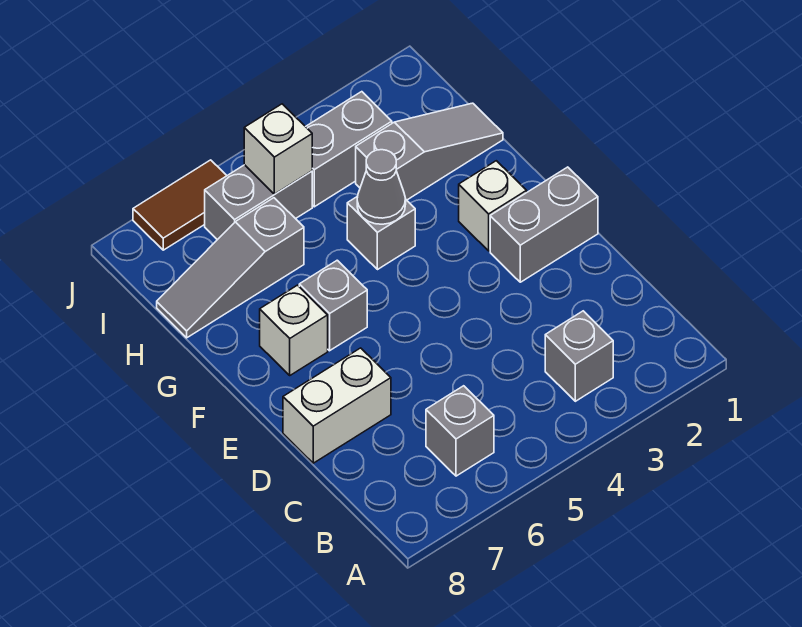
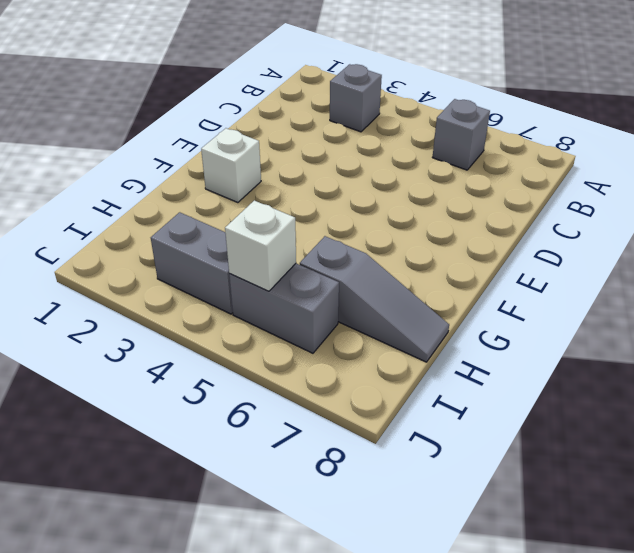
none -> white brick D7:D8 level 1
none -> grey brick E1:E2 level 1
none -> grey brick F6 level 1

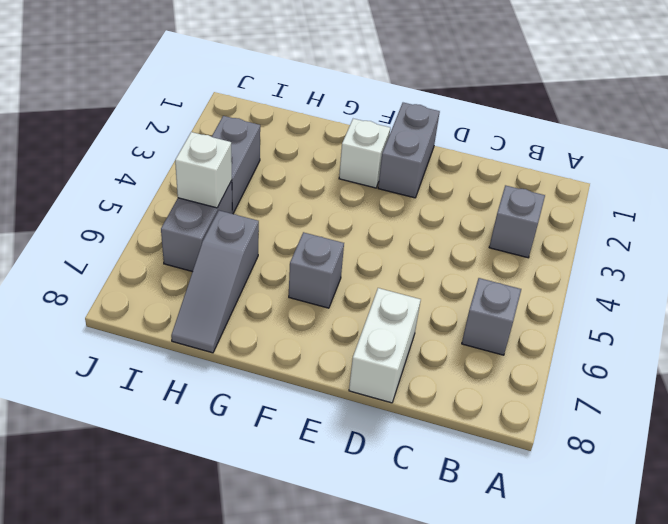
none -> white brick F7 level 1
none -> grey brick G4 level 1
none -> grey slope H1:H3 level 1 top 3

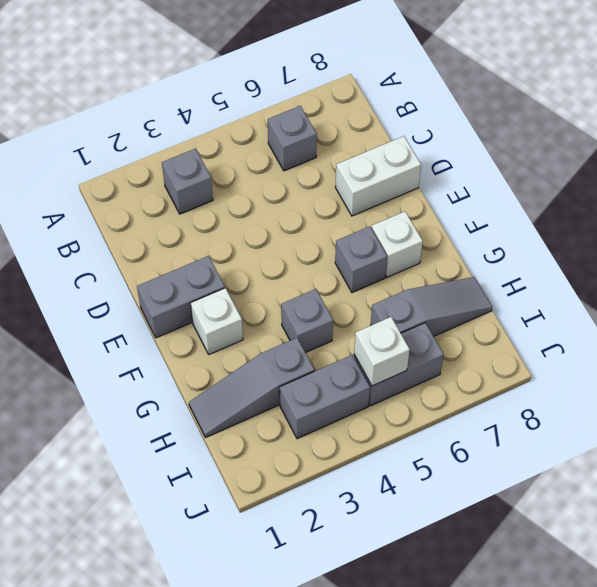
none -> brown tile J6:J7 level 1
none -> grey cone G4 level 2

